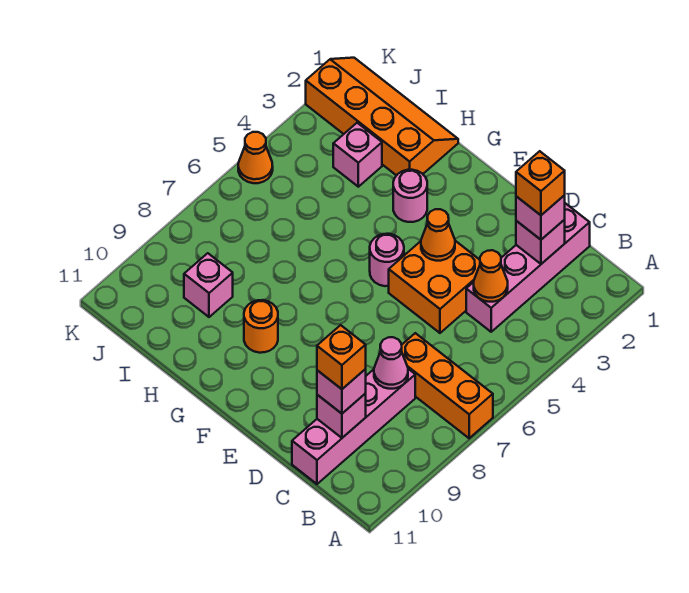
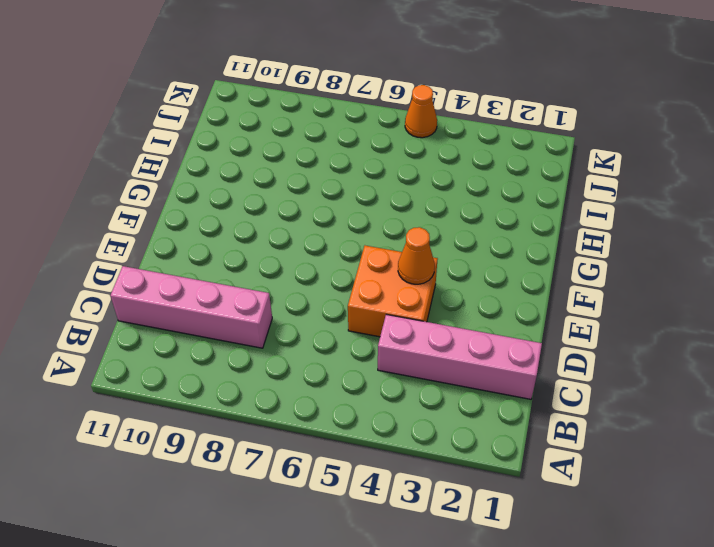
none -> orange brick A7:C7 level 1
none -> pink round brick F5 level 1
none -> pink round brick G3 level 1

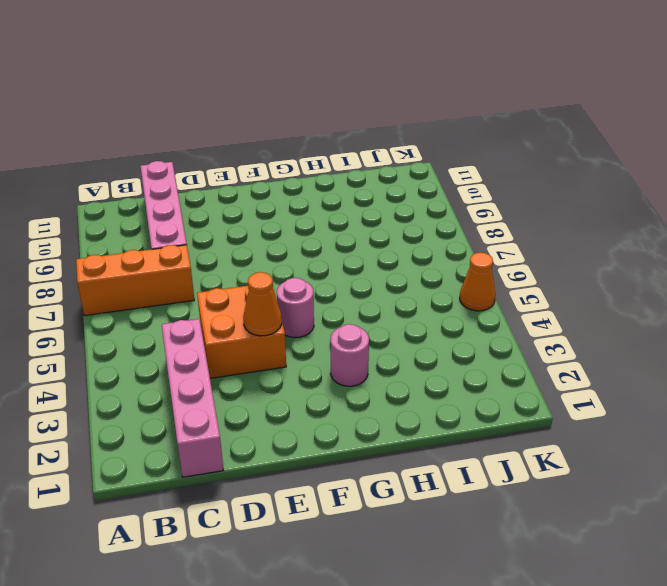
none -> orange round brick G9 level 1
none -> orange slope H1:K2 level 1 top 2
none -> pink brick I3 level 1

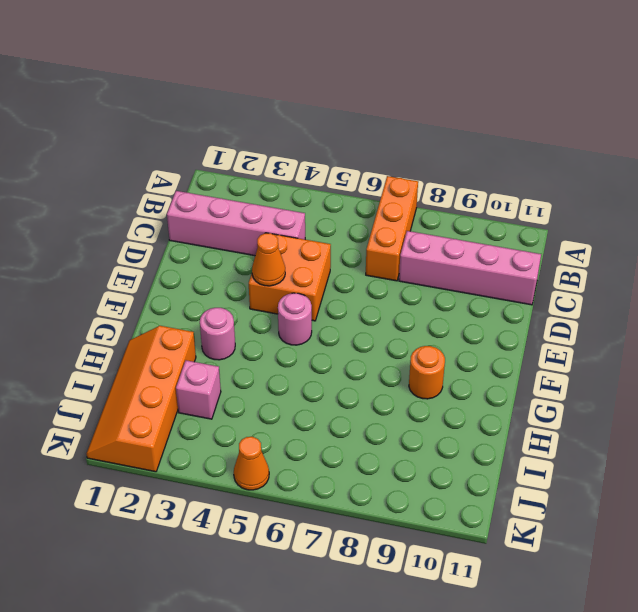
none -> pink brick I9 level 1
none -> pink brick C2 level 2
none -> orange cone C4 level 2

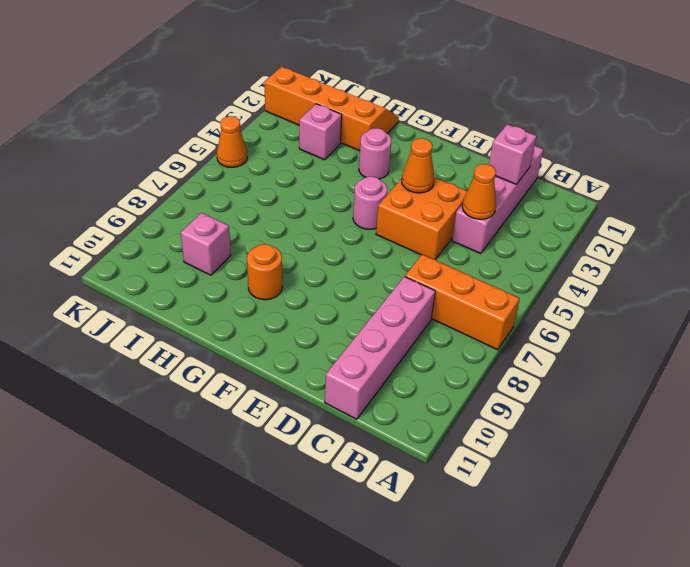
none -> pink cone C8 level 2
none -> pink brick C10 level 2
none -> pink brick C2 level 3

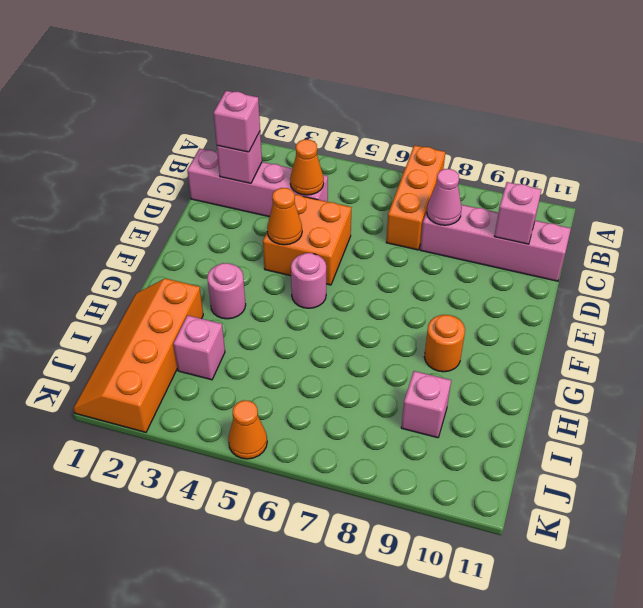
none -> pink brick C10 level 3
none -> orange brick C2 level 4
none -> orange brick C10 level 4

